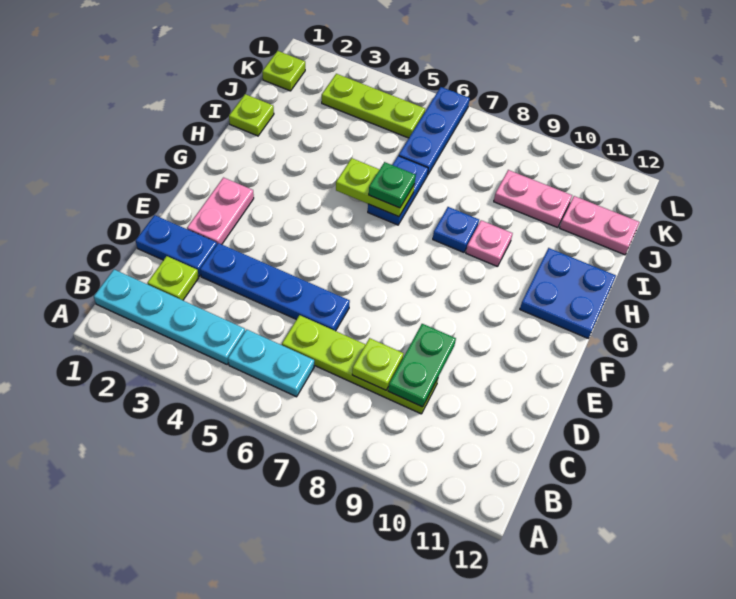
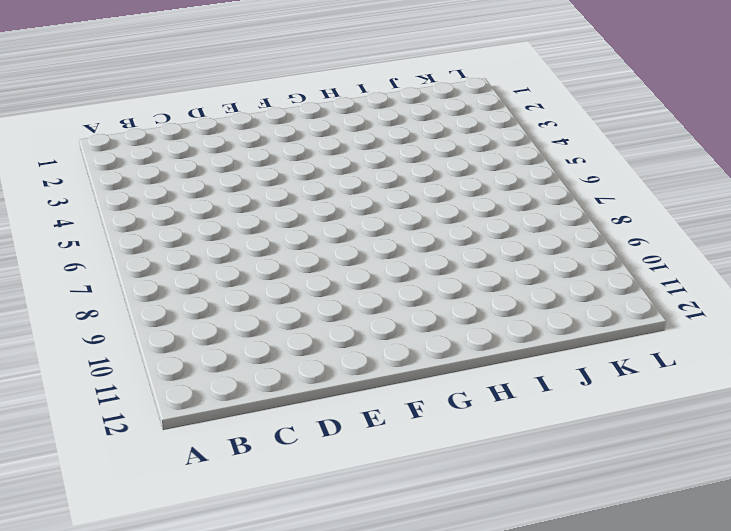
none -> cyan plate B1:B4 level 1
none -> cyan plate B5:B6 level 1
none -> lime plate C2 level 1

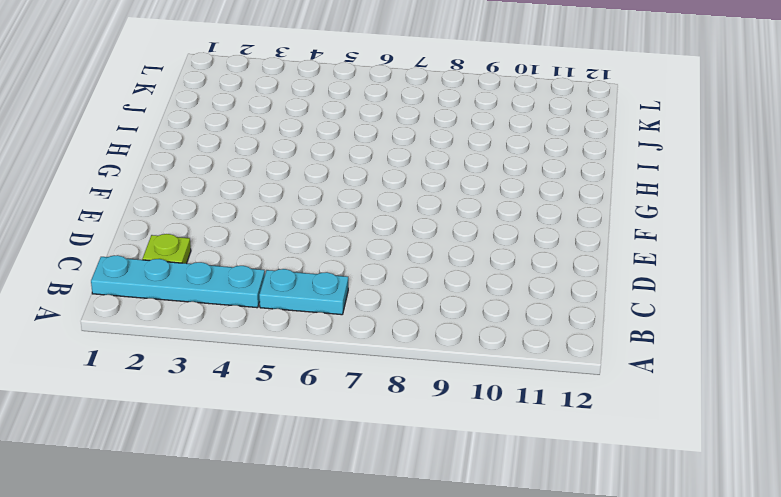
none -> lime plate C6:C9 level 1
none -> blue plate D1:D2 level 1
none -> blue plate D3:D6 level 1

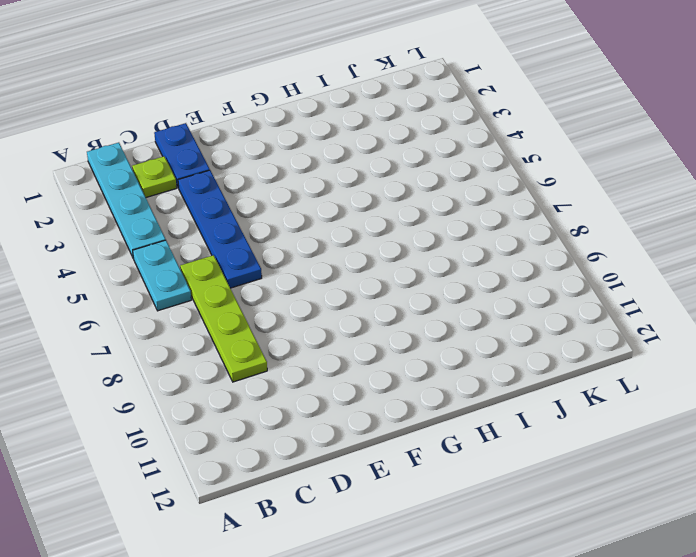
none -> pink plate E2:F2 level 1
none -> blue plate G11:H12 level 1
none -> blue plate H6:I6 level 1

